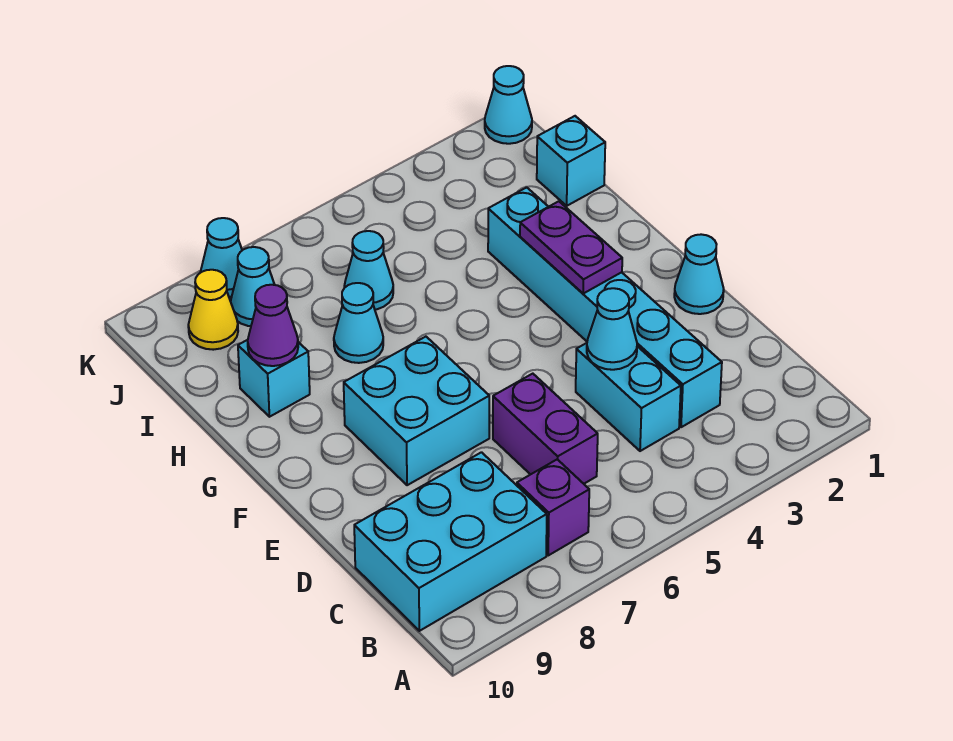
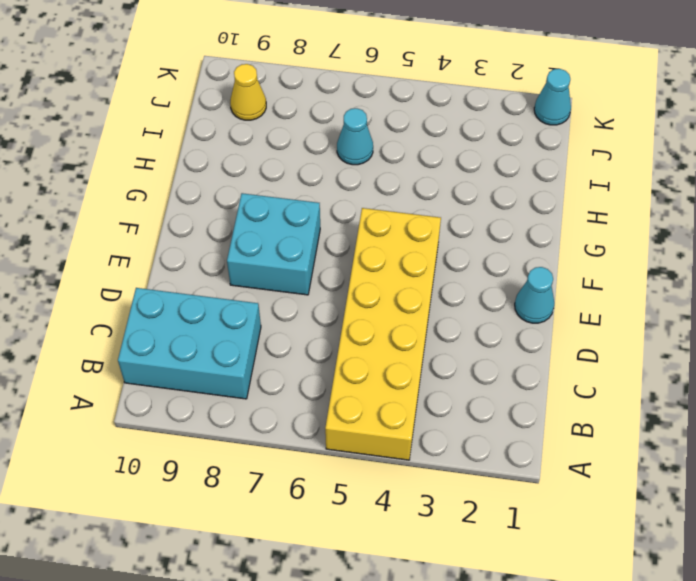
yellow brick A4:F5 level 1 -> cyan brick C4:D4 level 1
none -> purple brick B7 level 1
none -> cyan brick C3:H3 level 1
none -> purple brick C6:D6 level 1

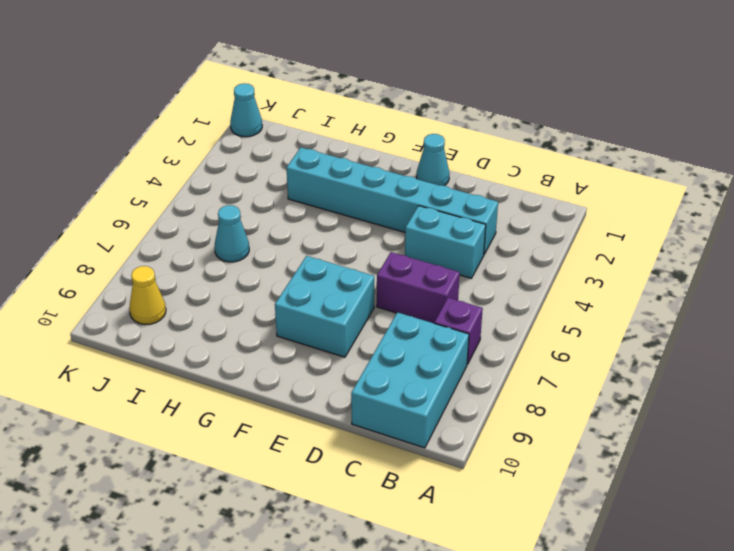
none -> cyan cone H7 level 1
none -> cyan brick H9 level 1
none -> cyan brick I1 level 1

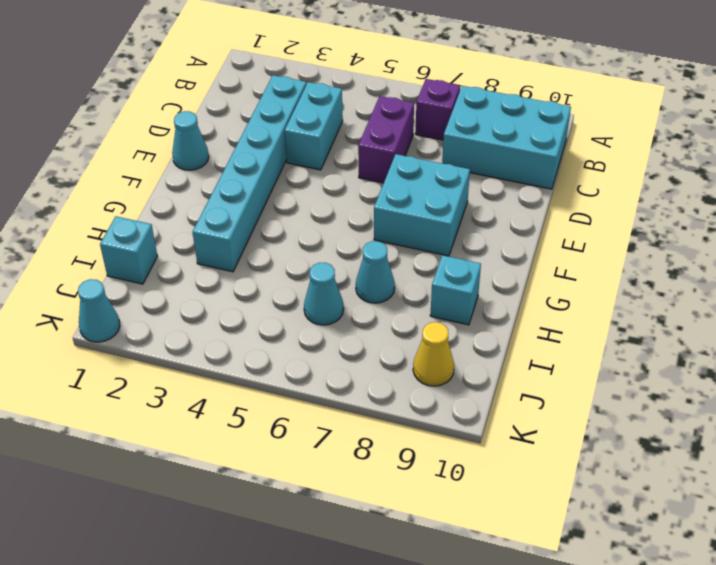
none -> cyan cone J8 level 1
none -> cyan cone K8 level 1
none -> cyan cone D4 level 2

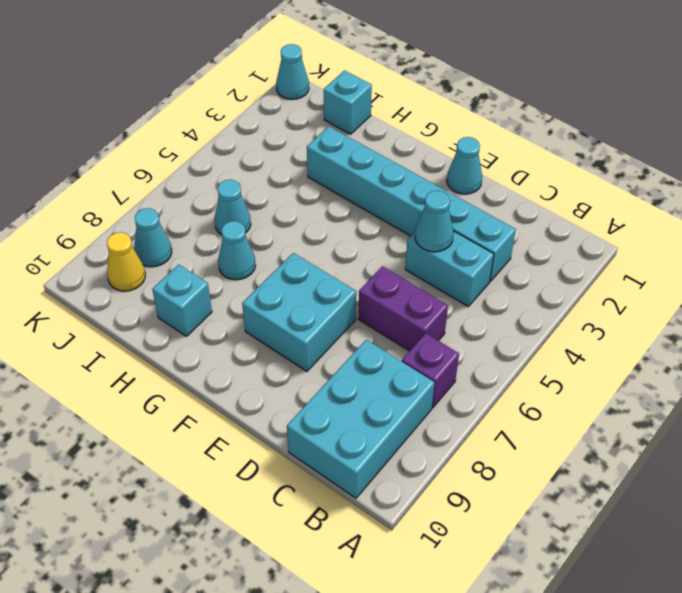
none -> cyan cone K8 level 1
none -> purple plate F3:G3 level 2
none -> purple cone H9 level 2

